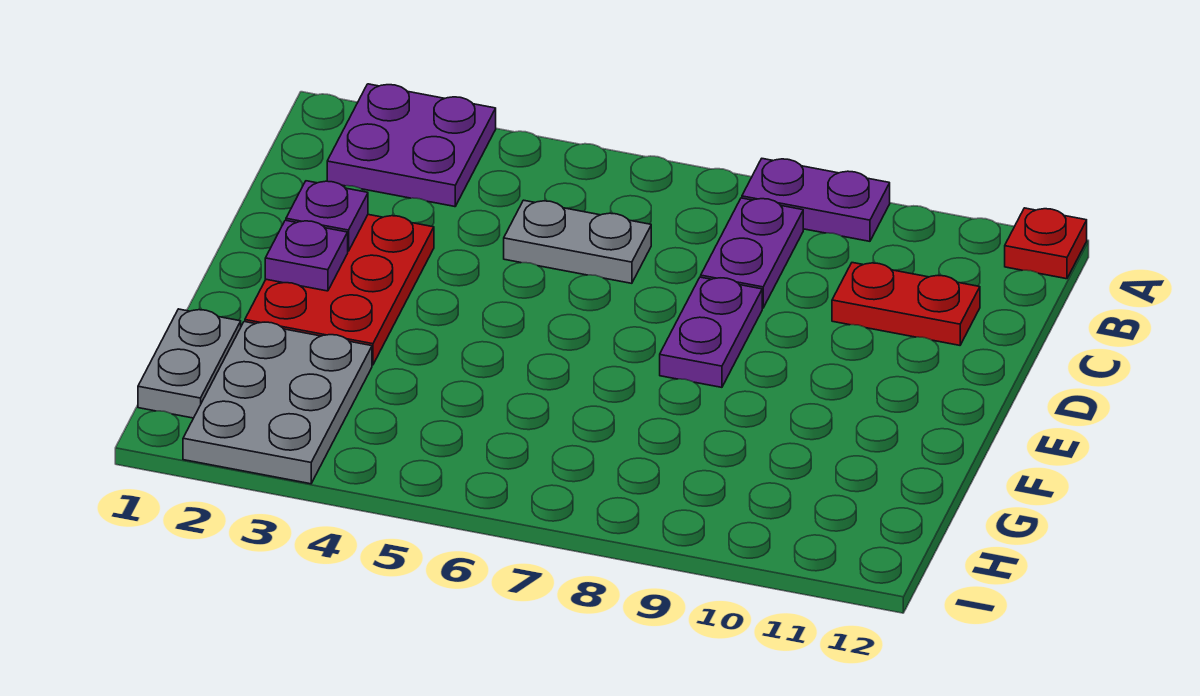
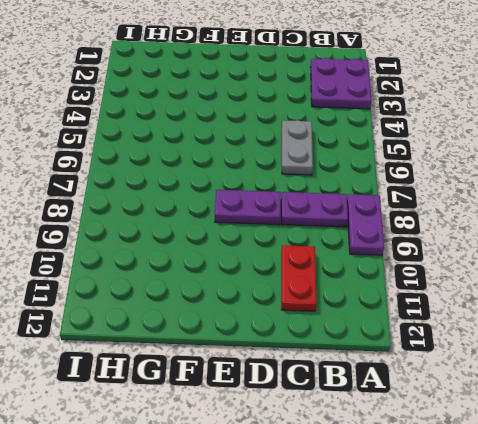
none -> red plate A12 level 1
none -> red plate D2:F3 level 1
none -> grey plate G1:H1 level 1

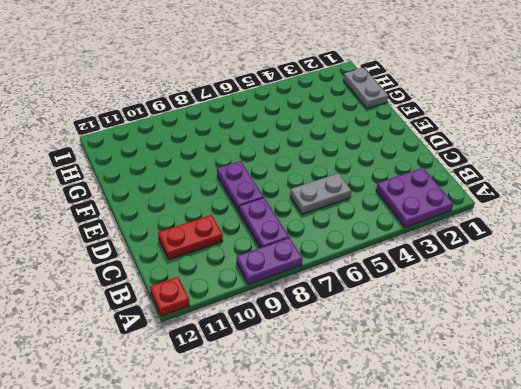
none -> red plate D2:F3 level 1
none -> grey plate G2:I3 level 1
none -> purple plate D2 level 2

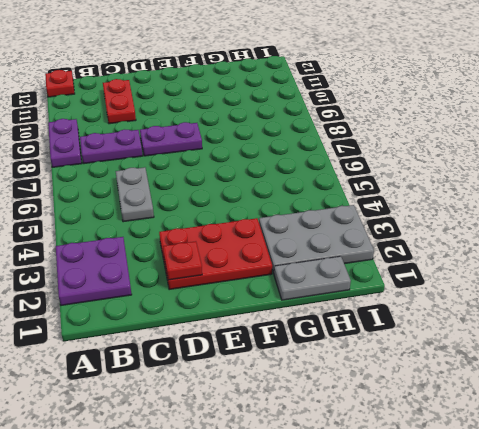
red plate D2 level 2 -> purple plate D2 level 2
none -> purple plate E2 level 2

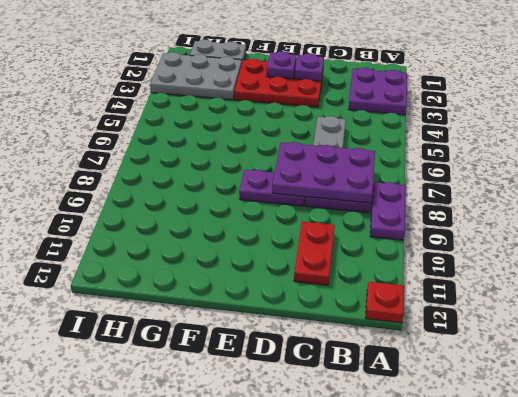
purple plate B7:D8 level 2 -> none

